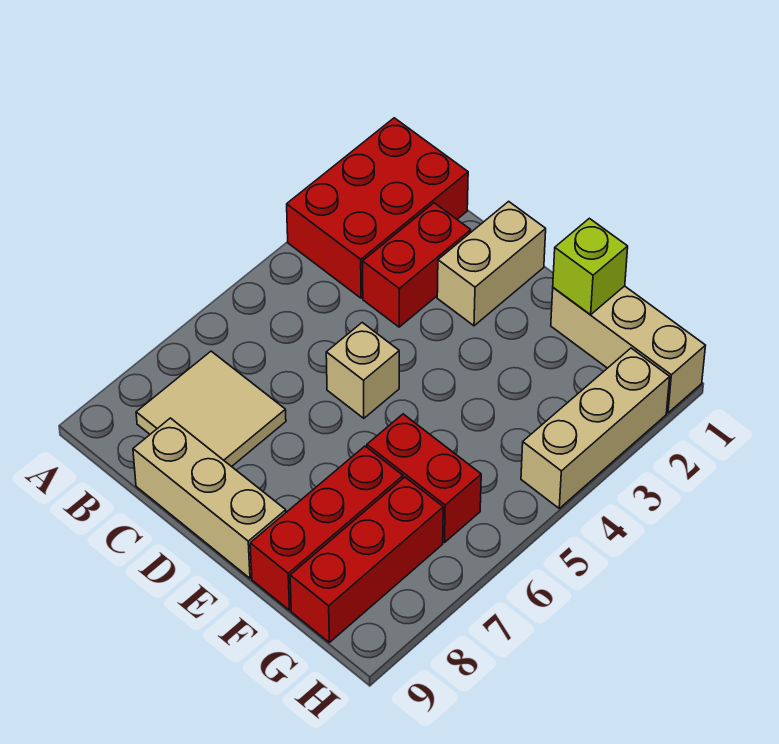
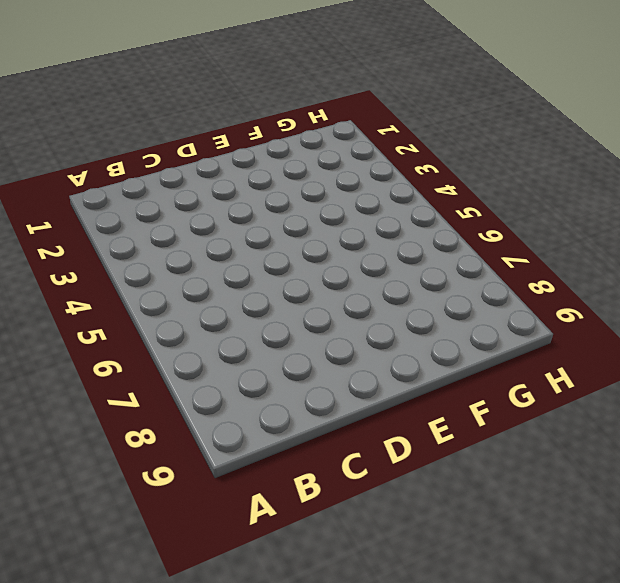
none -> red brick A1:B3 level 1
none -> tan tile B7:C8 level 1
none -> red brick C2:C3 level 1

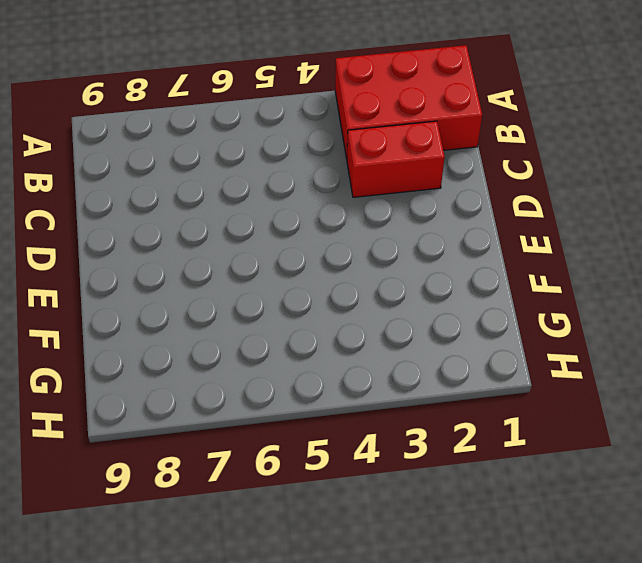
none -> tan tile B7:C8 level 1
none -> tan brick C9:E9 level 1
none -> tan brick D1:D2 level 1

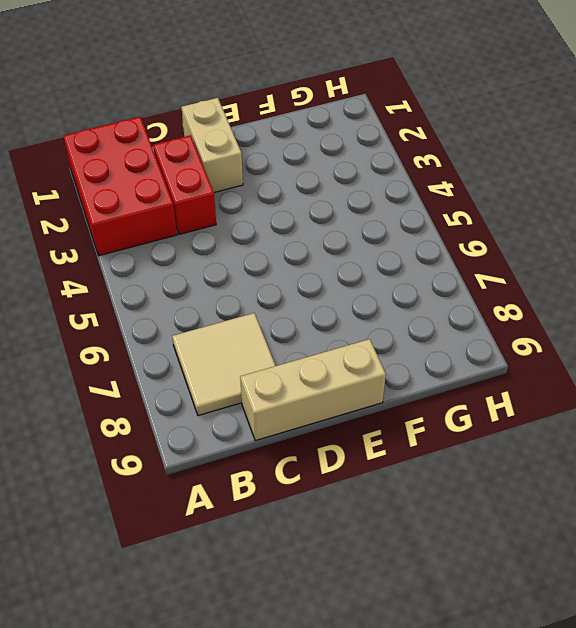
none -> tan brick D5 level 1
none -> tan brick F1:H1 level 1
none -> red brick F6:G6 level 1

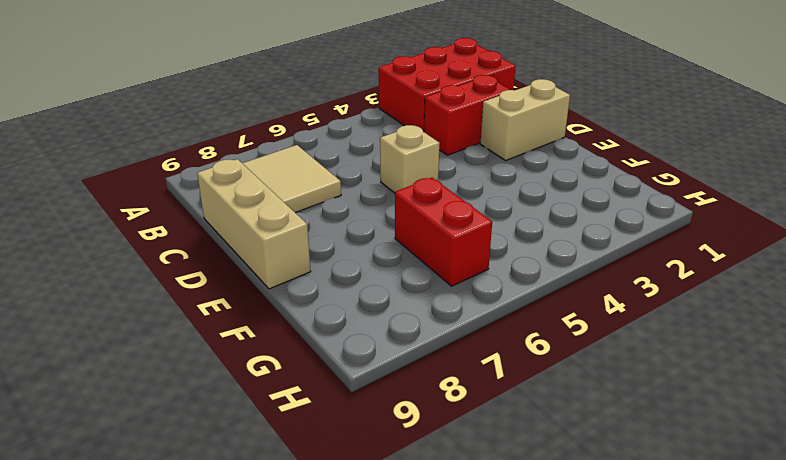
none -> tan brick F1:H1 level 1
none -> red brick F7:F9 level 1
none -> red brick G7:G9 level 1

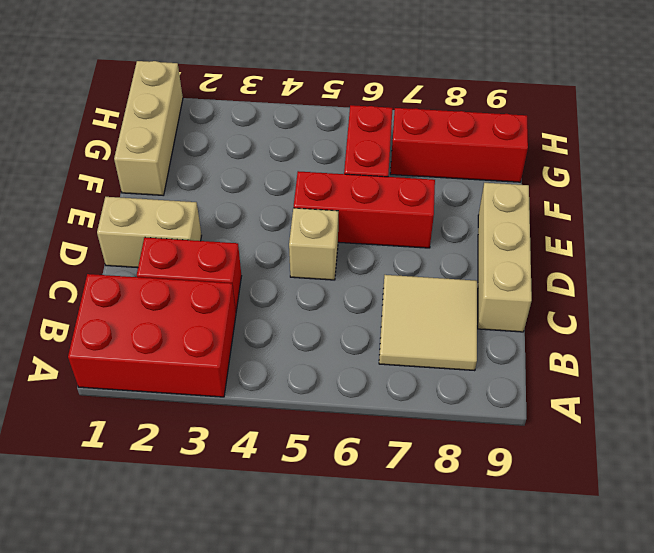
red brick E5:E7 level 1 -> red brick F7:F9 level 1
none -> tan brick H2:H4 level 1
none -> lime brick F1 level 2

